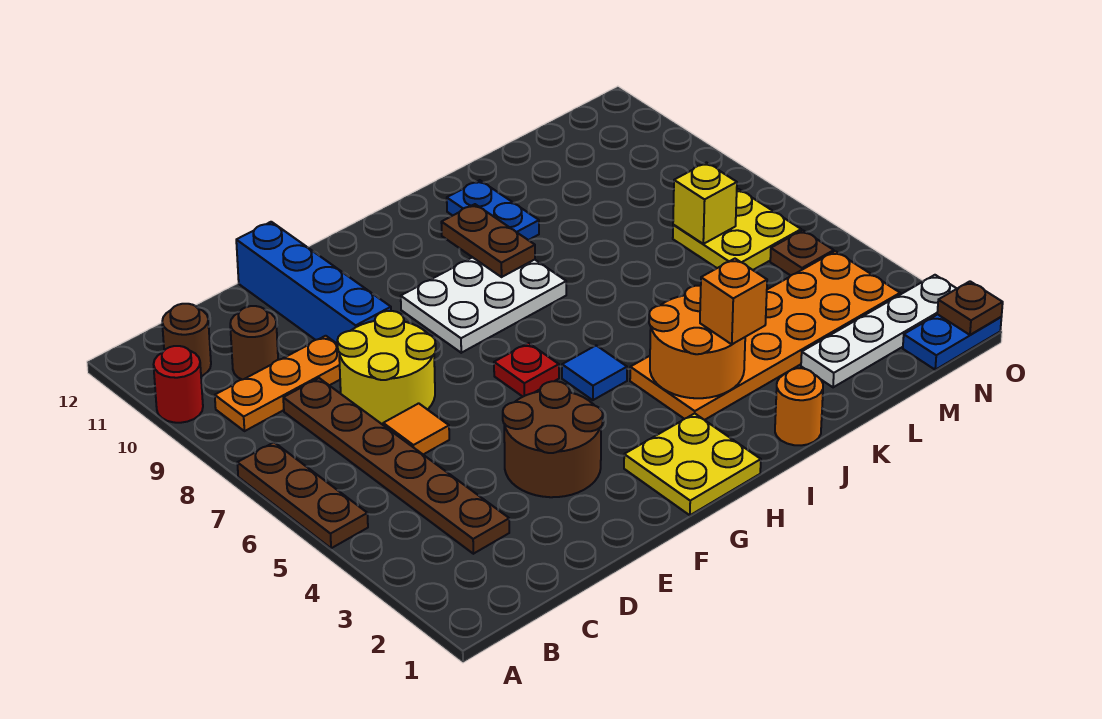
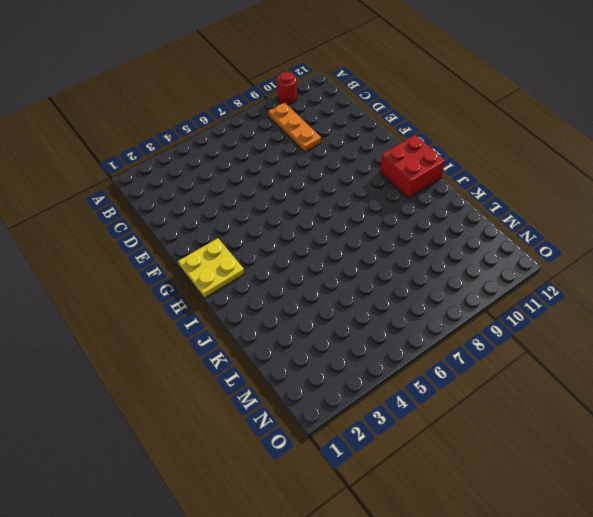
red brick H11:I12 level 1 -> none
none -> brown plate A5:A7 level 1
none -> brown round brick B11 level 1
none -> brown plate C3:C8 level 1

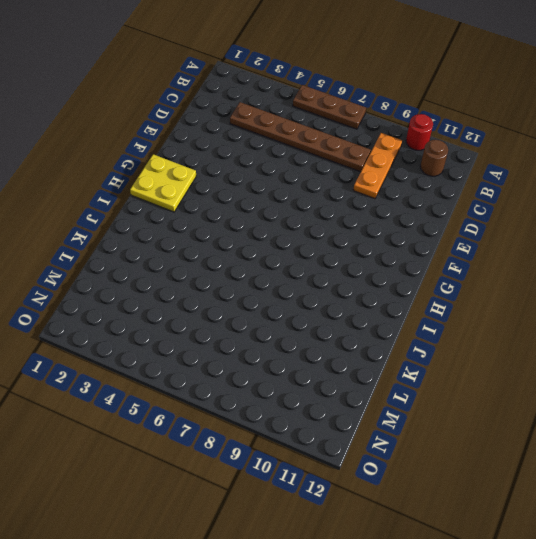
none -> brown round brick C10 level 1
none -> orange tile D6 level 1
none -> yellow round brick D7:E8 level 1

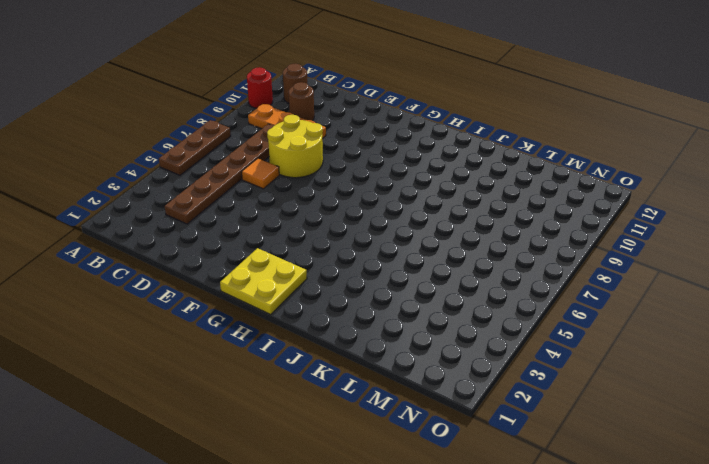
none -> brown round brick E3:F4 level 1
none -> blue brick E9:E12 level 1
none -> red plate G6 level 1

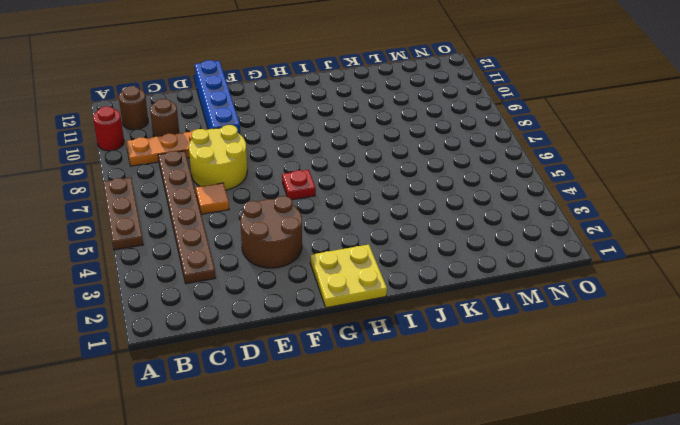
none -> white plate G8:I9 level 1
none -> blue tile H5 level 1
none -> orange plate I3:N4 level 1

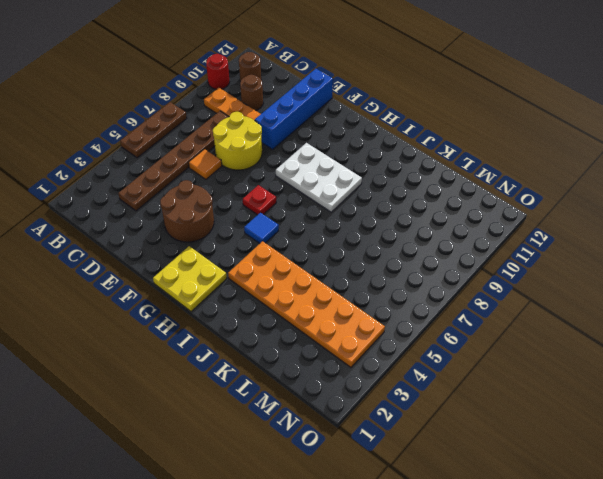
none -> orange round brick J1 level 1
none -> blue plate J10:J11 level 1
none -> white plate L2:O2 level 1

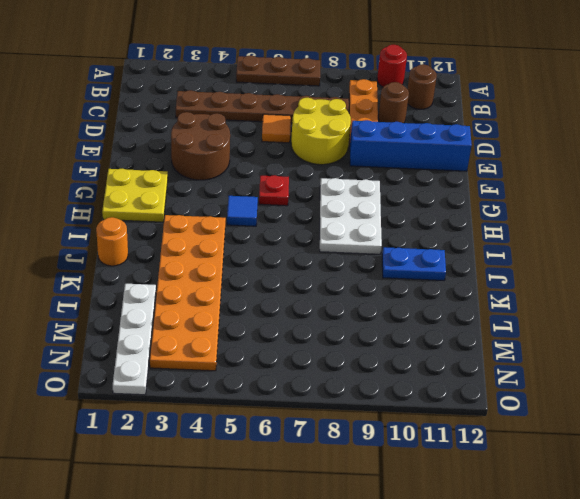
none -> yellow plate M6:N7 level 1
none -> blue plate N1:O1 level 1
none -> brown plate N5 level 1

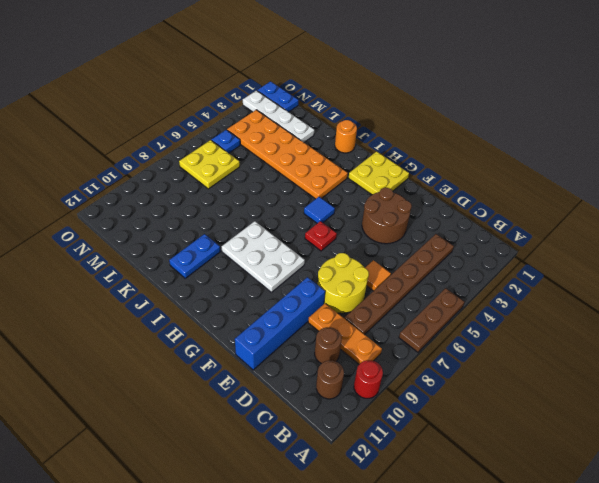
blue plate N5 level 1 -> brown plate N5 level 1
none -> orange round brick I3:J4 level 2
none -> brown plate I9:I10 level 2
none -> yellow brick M7 level 2

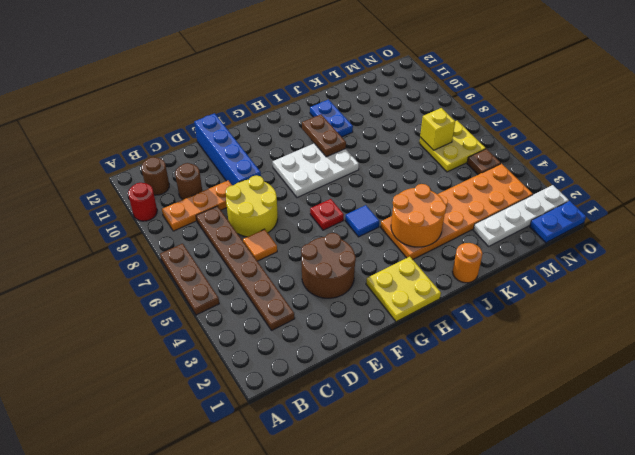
none -> brown plate O1 level 2
none -> orange brick J3 level 3

